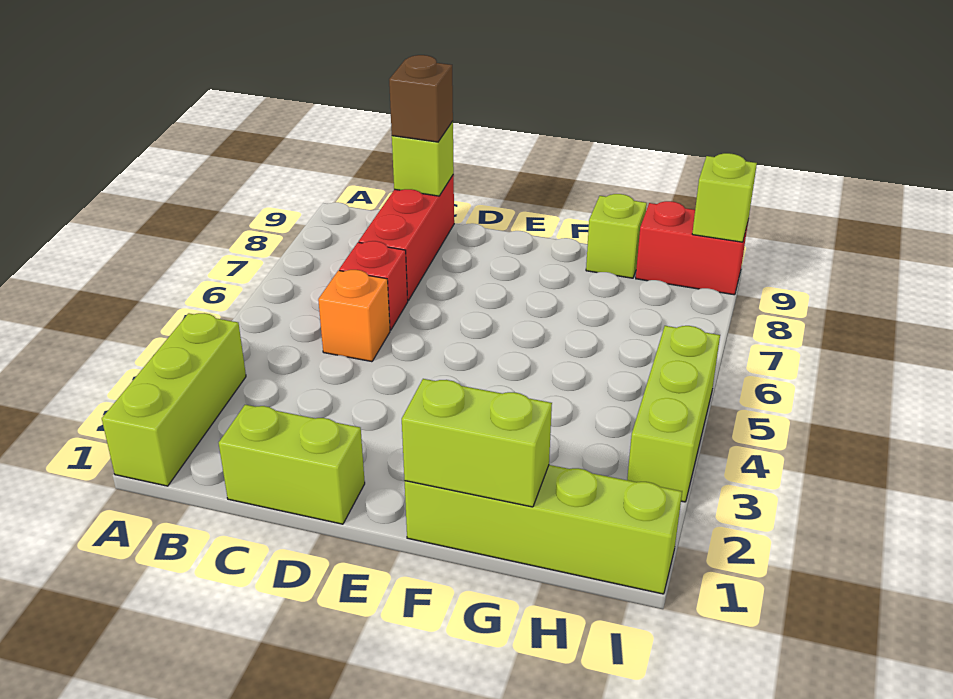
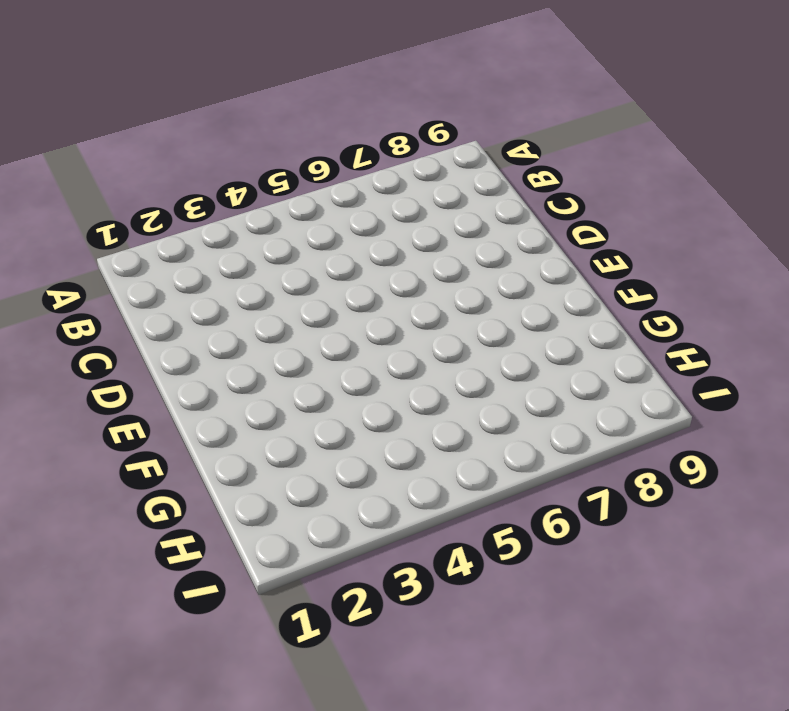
none -> lime brick A1:A3 level 1
none -> lime brick C1:D1 level 1
none -> orange brick C5 level 1

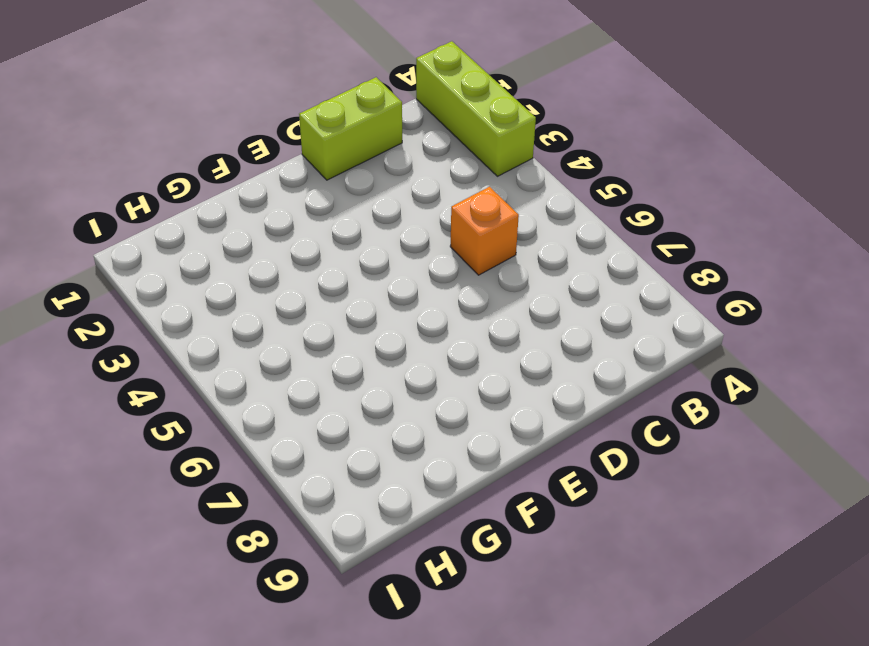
none -> red brick C6 level 1
none -> red brick C7:C9 level 1
none -> lime brick F1:I1 level 1

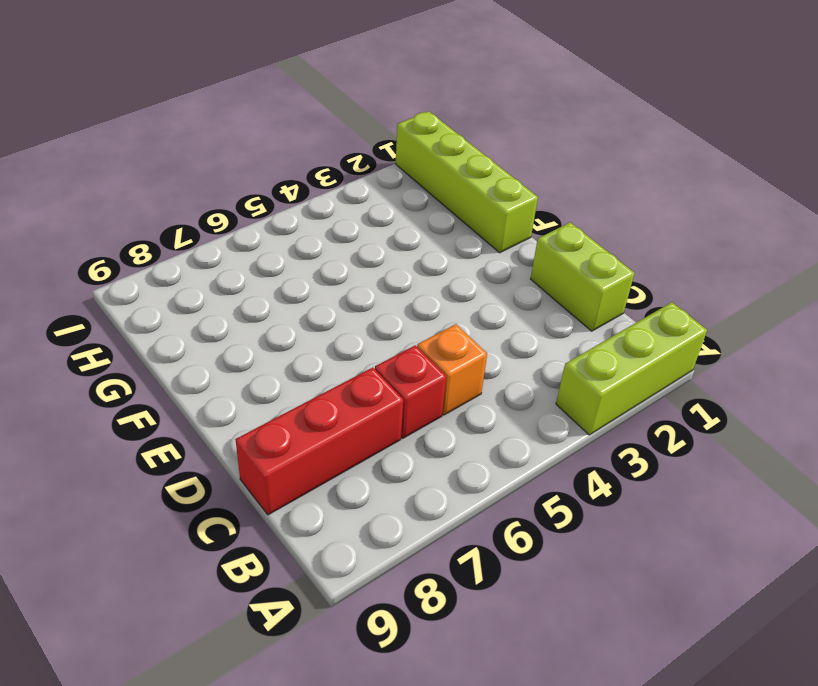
none -> lime brick G9 level 1
none -> red brick H9:I9 level 1
none -> lime brick I3:I5 level 1

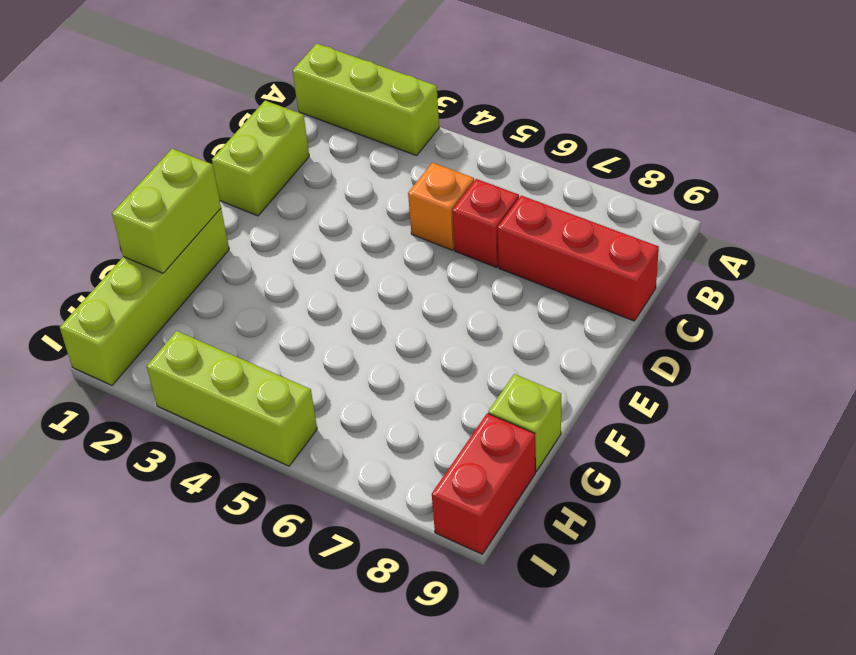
none -> lime brick C9 level 2
none -> lime brick I9 level 2
none -> brown brick C9 level 3

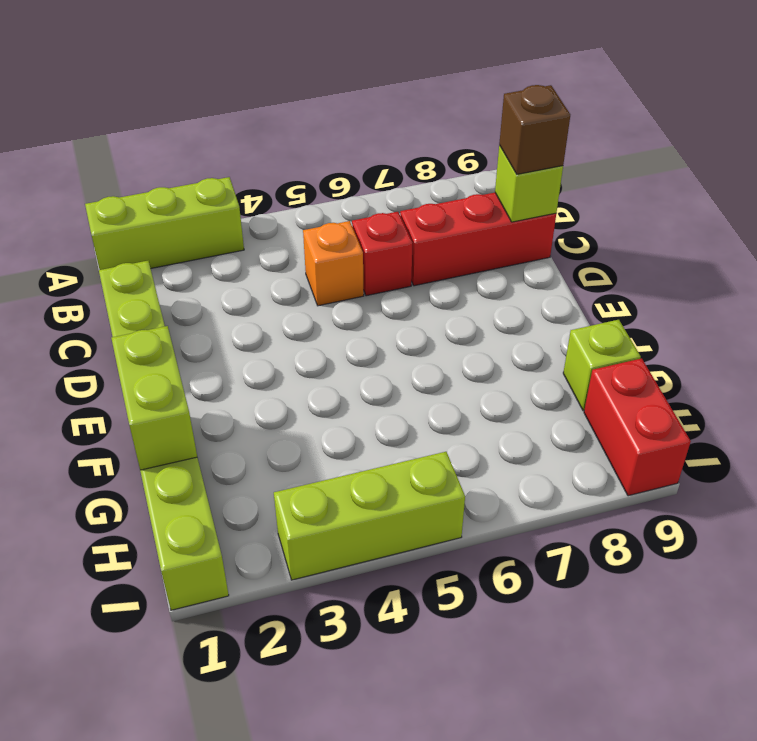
none -> lime brick I9 level 2

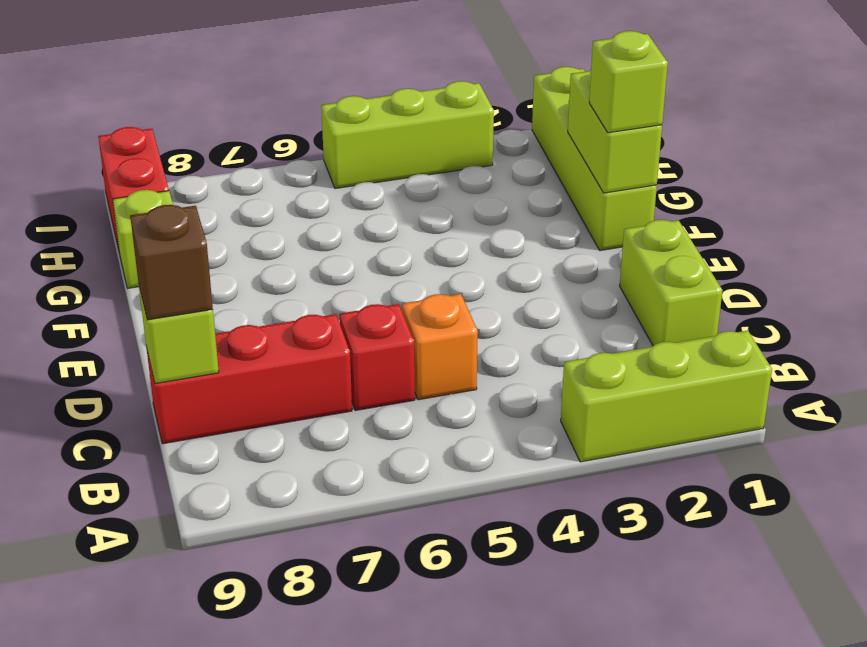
lime brick F1 level 3 -> lime brick I9 level 2

